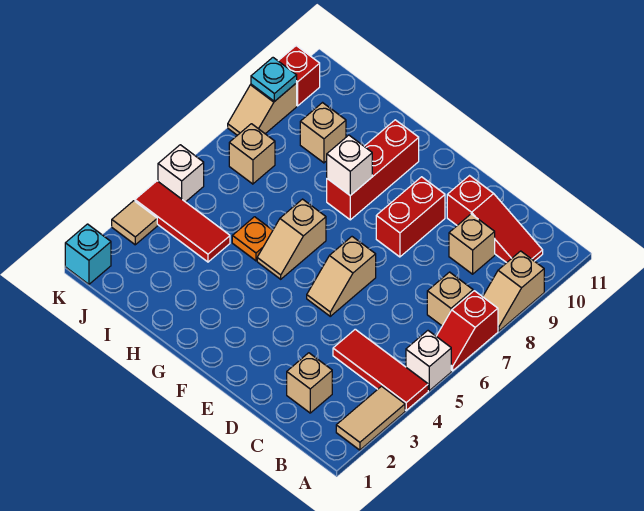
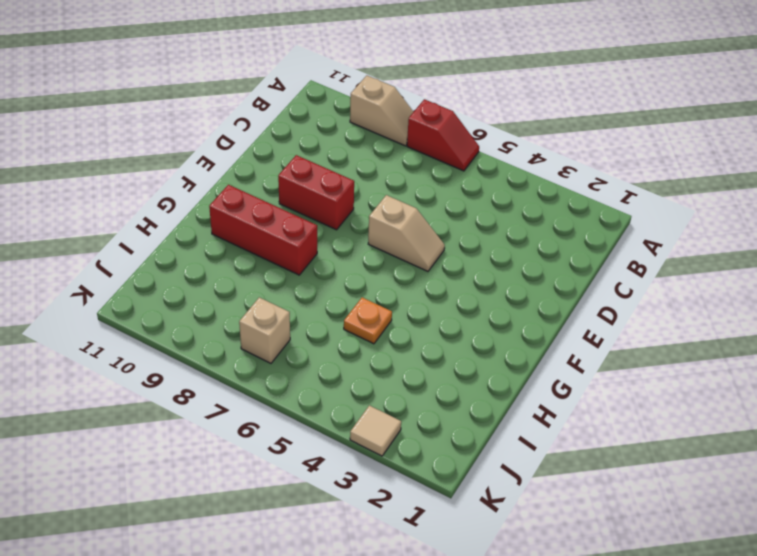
none -> tan tile A2:A3 level 1
none -> red tile A4:C4 level 1
none -> white brick A5 level 1

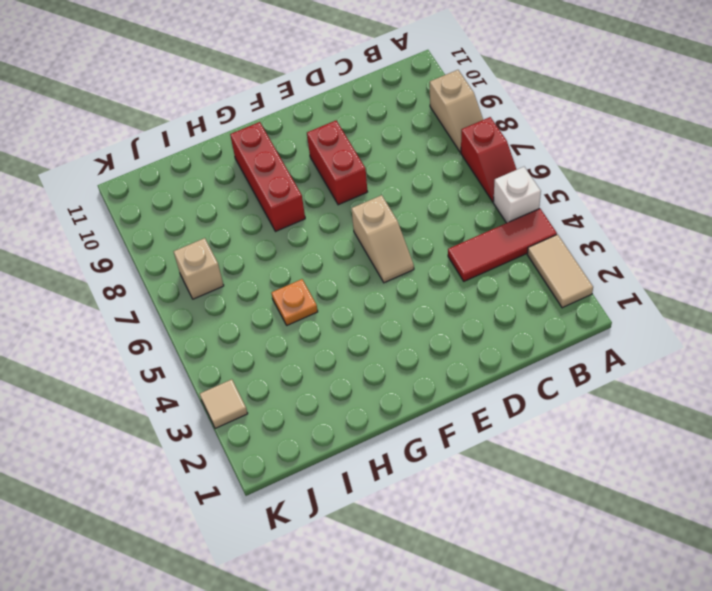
none -> tan brick B7 level 1
none -> red slope B10:D10 level 1 top D
none -> tan brick C2 level 1

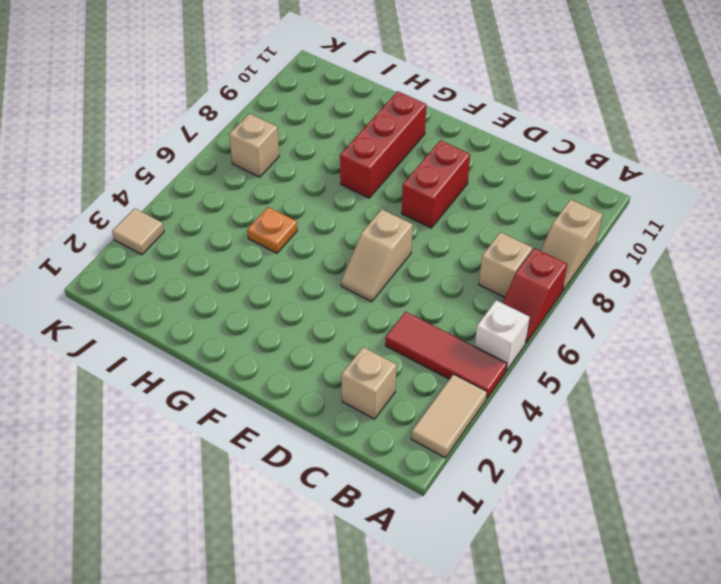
none -> red slope B10:D10 level 1 top D
none -> tan brick C9 level 1
none -> tan slope G5:G6 level 1 top 6

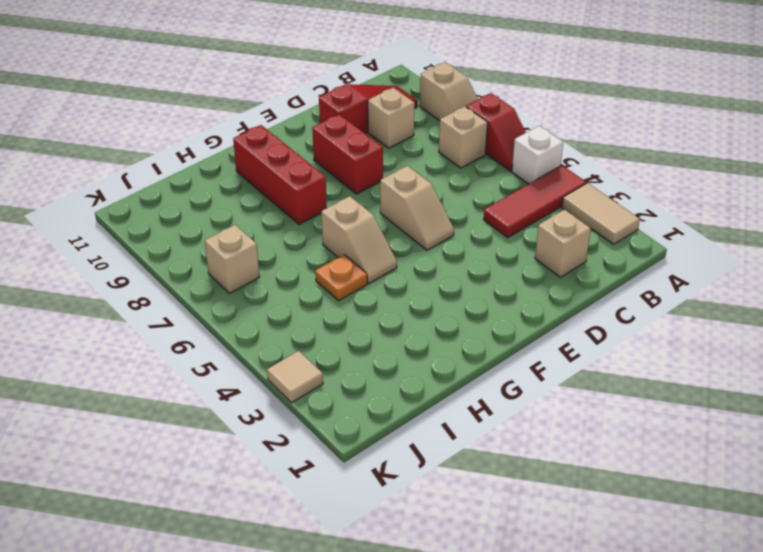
none -> red tile I4:K4 level 1
none -> tan brick I9 level 1
none -> cyan brick K1 level 1

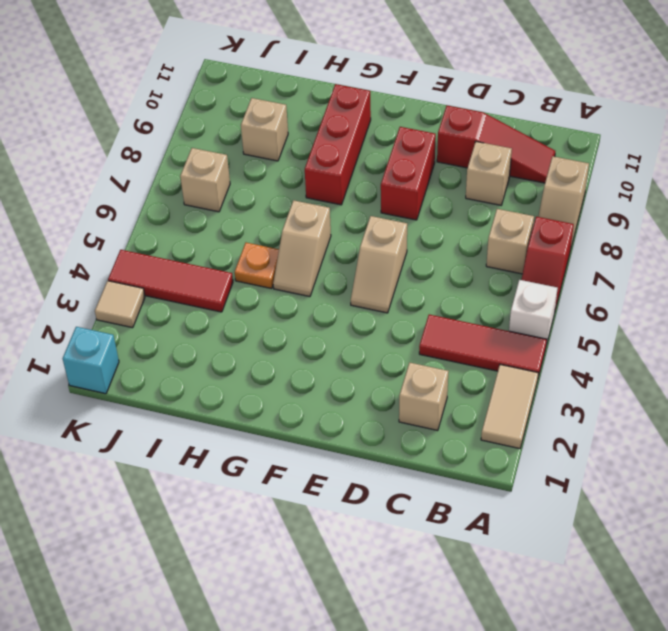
none -> white brick K5 level 1
none -> tan slope K8:K9 level 1 top 9
none -> red brick K10 level 1

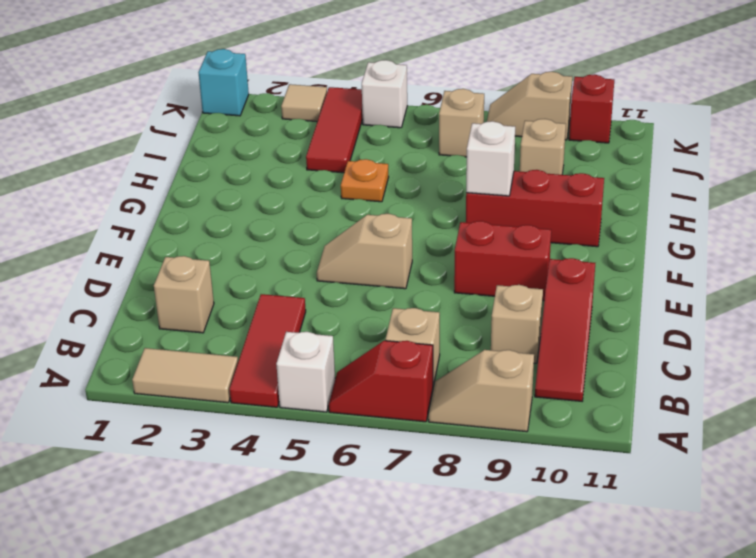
none -> tan slope G5:G6 level 1 top 6
none -> cyan plate K9 level 2

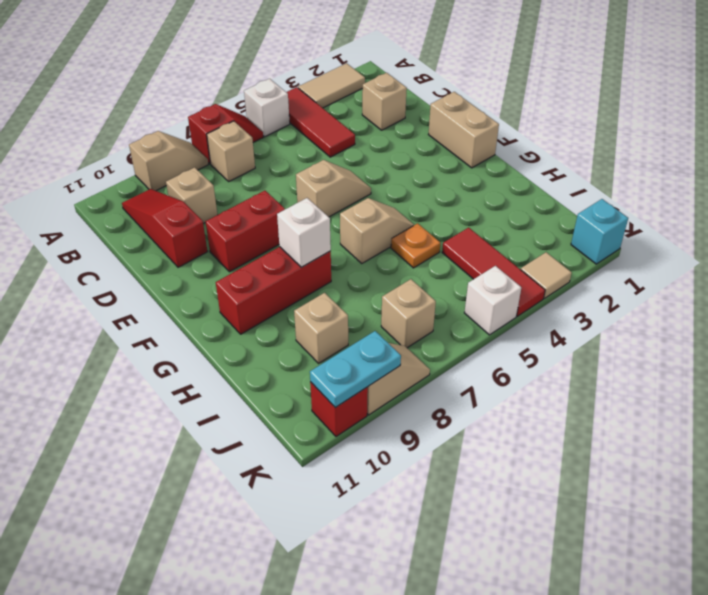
tan brick E1:F1 level 1 -> none
cyan plate K9:K10 level 2 -> cyan plate K9 level 2

